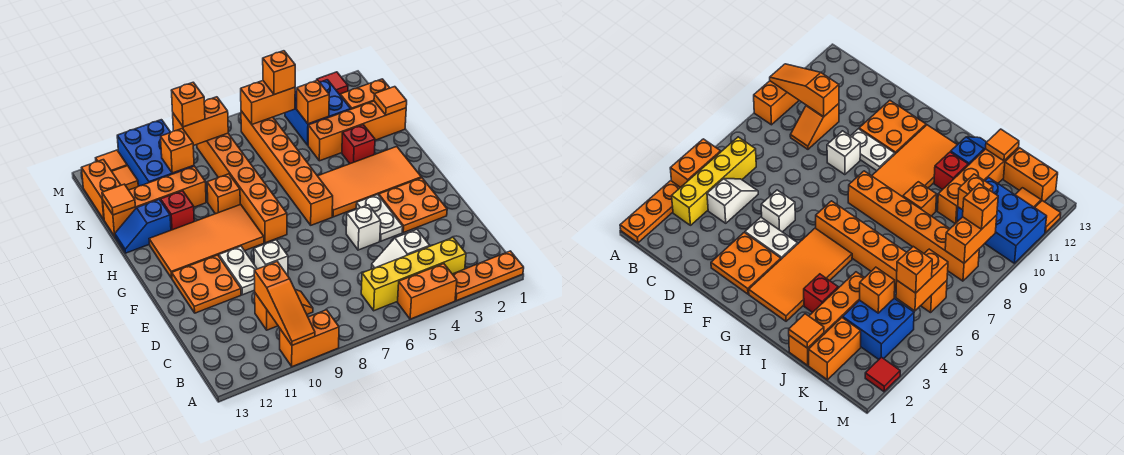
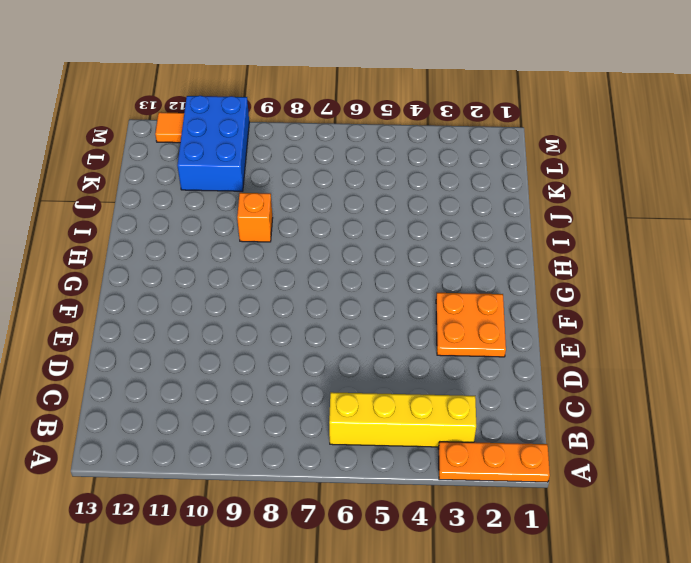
none -> orange brick A4:A5 level 1
none -> orange brick A9:A10 level 1
none -> white slope C4:C5 level 1 top 4
none -> orange slope C9:C10 level 1 top 10

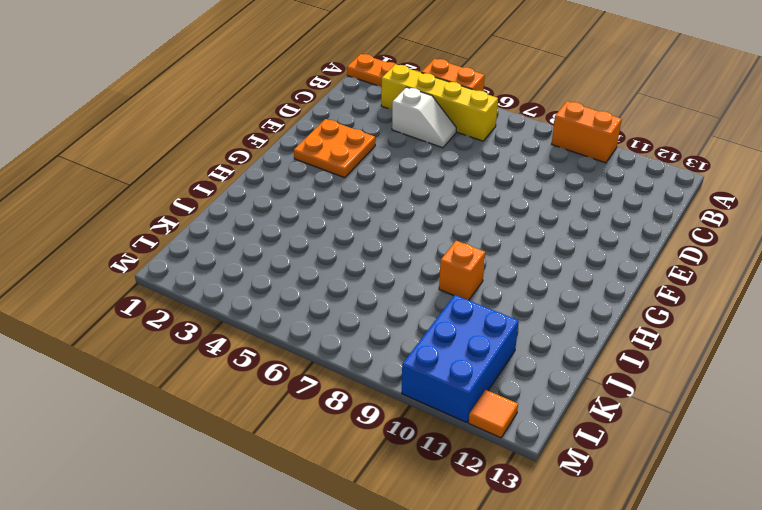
none -> orange slope C9:C10 level 1 top 10
none -> white plate E4:F4 level 1
none -> white brick E5 level 1
none -> white brick E9 level 1

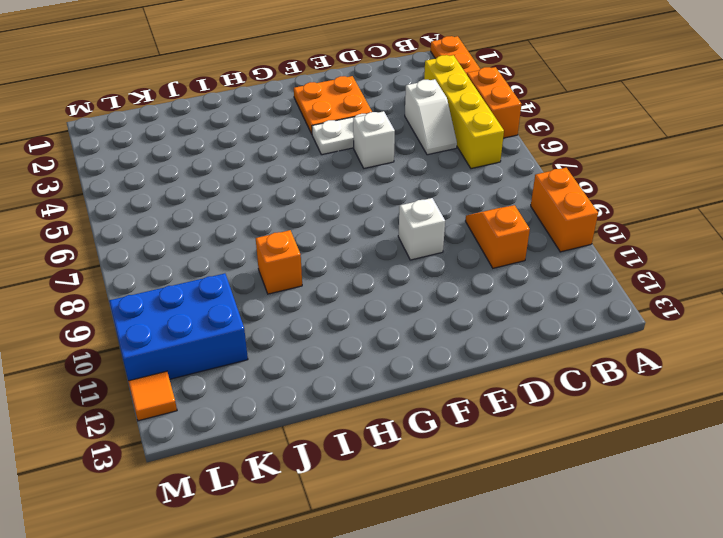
none -> white plate E10:F10 level 1
none -> orange plate E11:F12 level 1
none -> orange tile G2:H5 level 1
none -> orange brick G6:L6 level 1

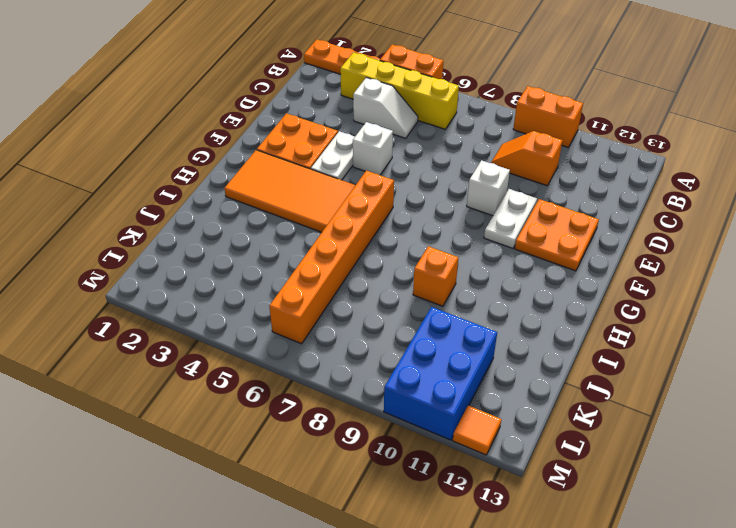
none -> orange brick G8:L8 level 1
none -> orange tile G9:H12 level 1
none -> red brick I3 level 1
none -> red brick I11 level 1

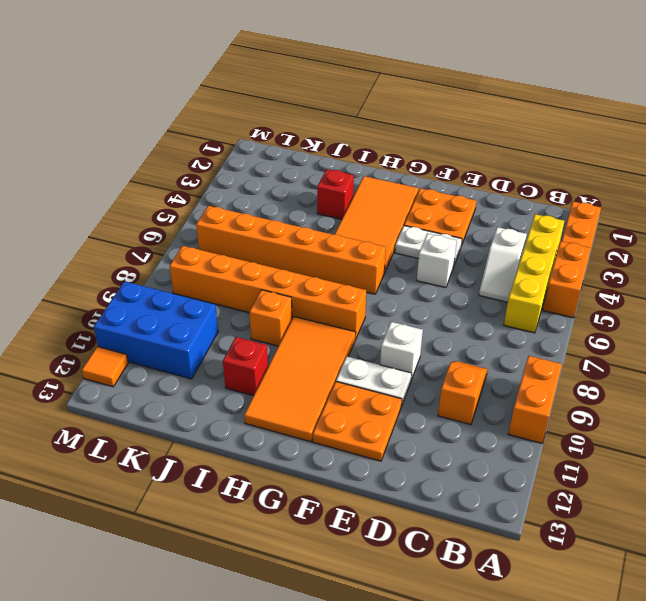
none -> blue slope I12:I13 level 1 top 12
none -> orange brick J1:J4 level 1
none -> orange brick J10:J13 level 1
none -> orange brick K1:K2 level 1

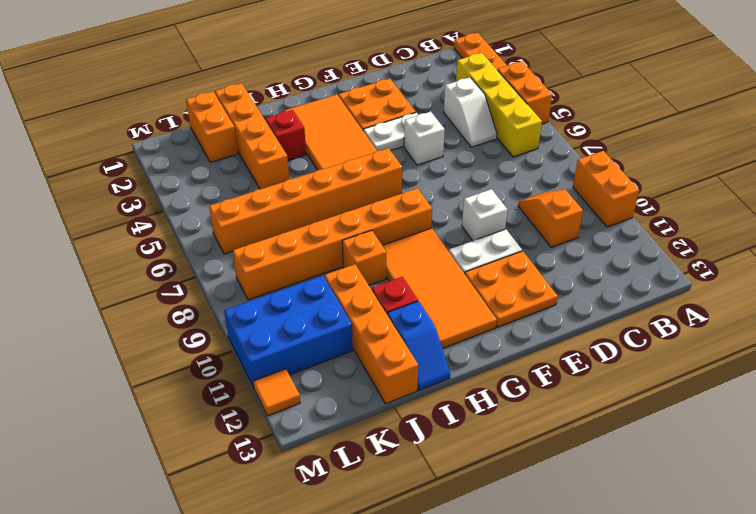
none -> blue brick K3:L4 level 1
none -> orange brick K13:L13 level 1
none -> orange tile L12 level 1
none -> red tile M2 level 1

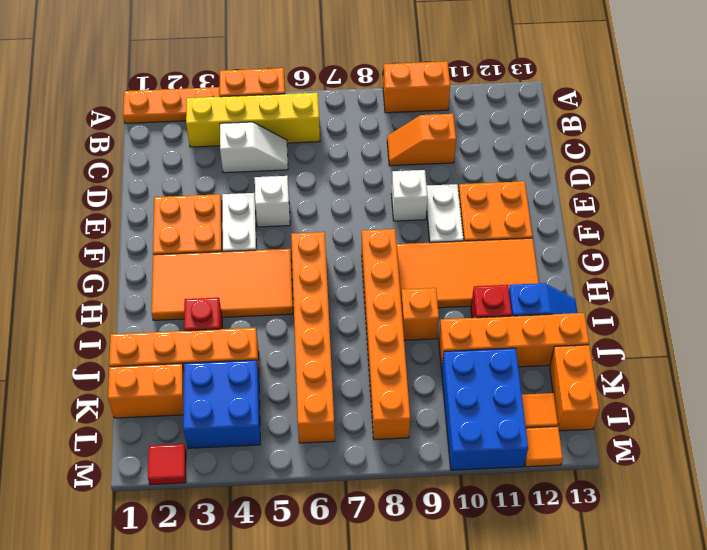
none -> orange slope A10:C10 level 2 top C
none -> orange tile J1 level 2
none -> orange tile J13 level 2
none -> orange brick K4 level 2

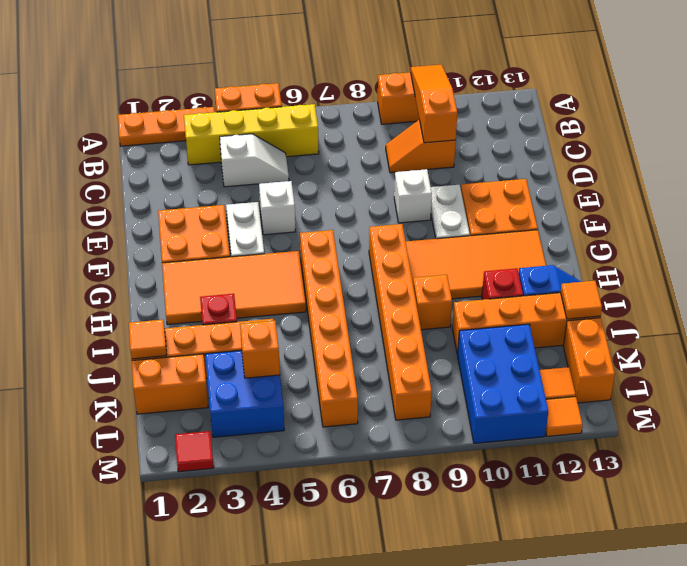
none -> orange brick K10 level 2
none -> orange brick L5:L6 level 2
none -> orange brick L8:L9 level 2
none -> orange brick L5 level 3

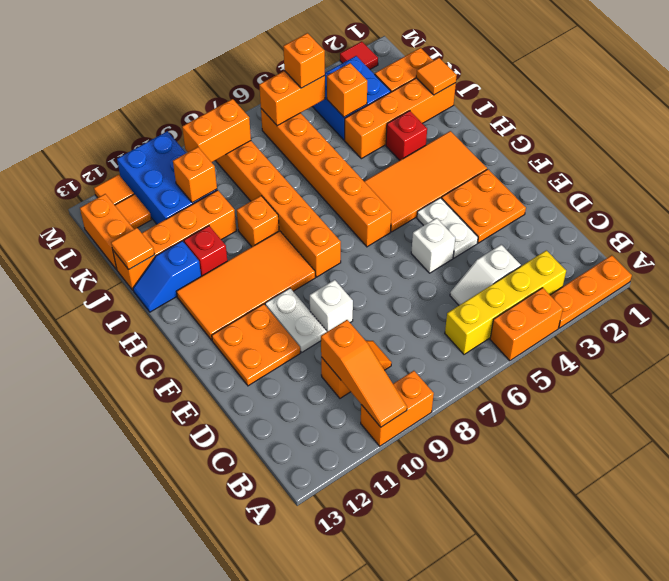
none -> orange brick L9 level 3

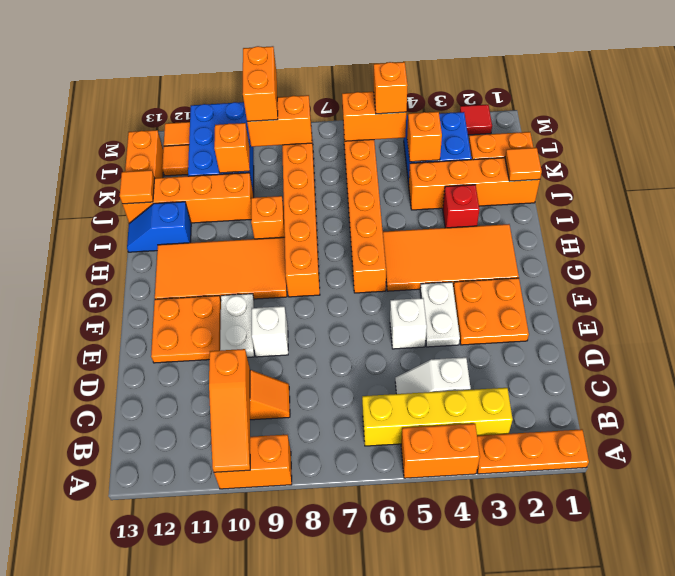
orange brick L9:M9 level 3 -> orange brick L9 level 3
none -> red brick I11 level 1

